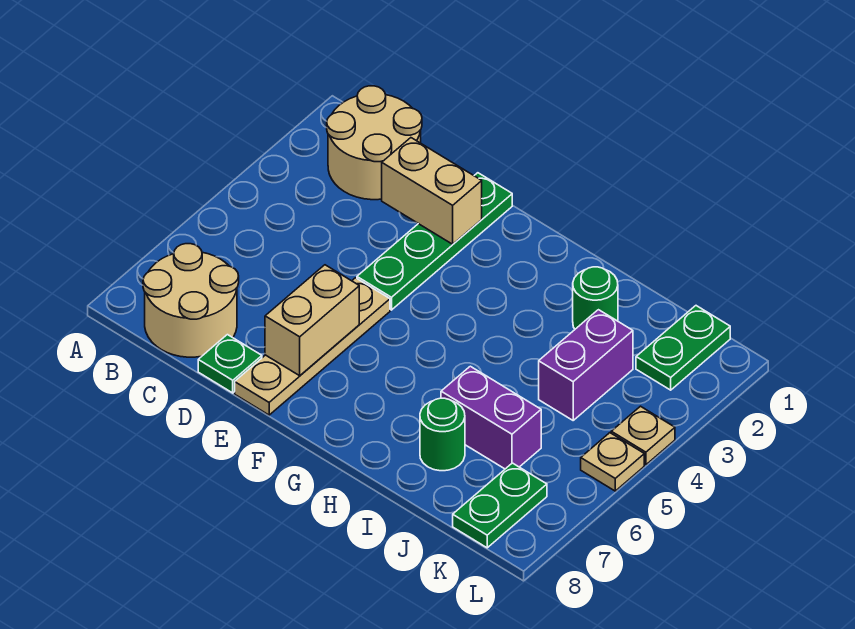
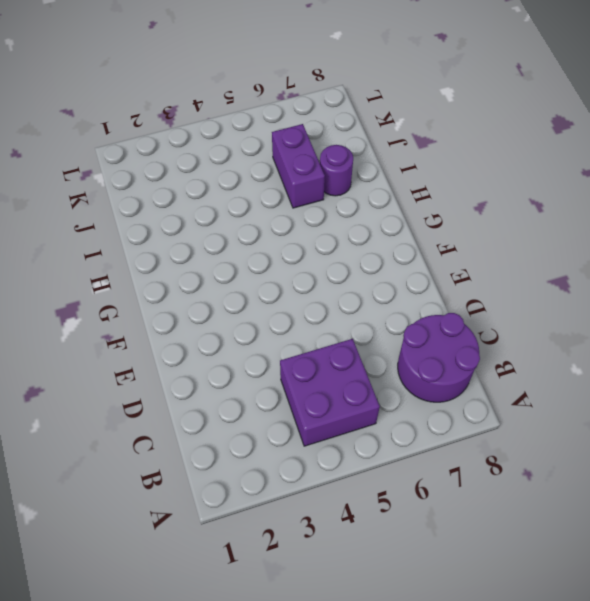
purple brick B4:C5 level 1 -> none
purple round brick B7:C8 level 1 -> tan round brick B7:C8 level 1
purple round brick I7 level 1 -> green round brick I7 level 1
none -> tan round brick B1:C2 level 1
none -> green plate D8 level 1
none -> green plate E1:E4 level 1

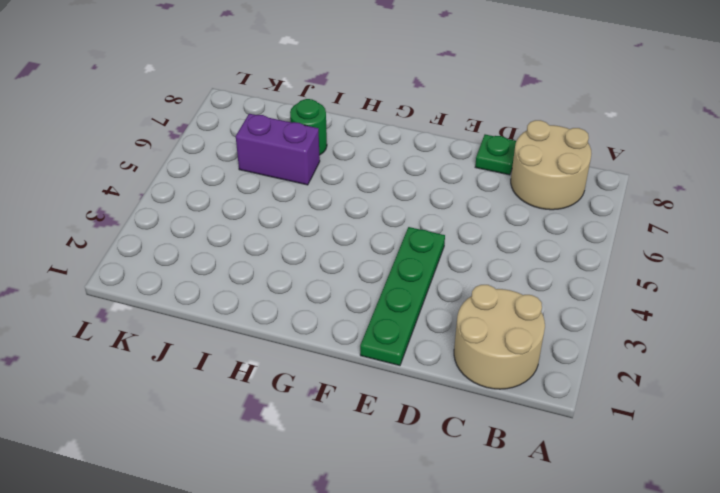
none -> tan plate E5:E8 level 1
none -> green round brick I2 level 1
none -> purple brick J3:J4 level 1

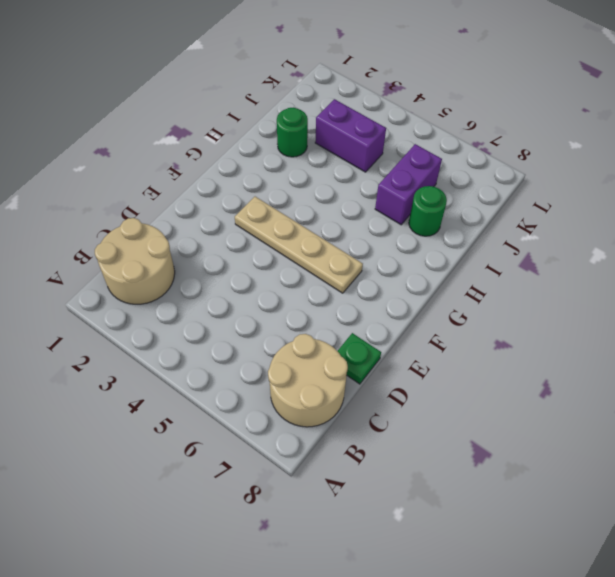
tan plate F3:F6 level 1 -> tan plate E5:E8 level 1
none -> green plate E1:E4 level 1
none -> green plate K1:K2 level 1
none -> green plate K7:K8 level 1

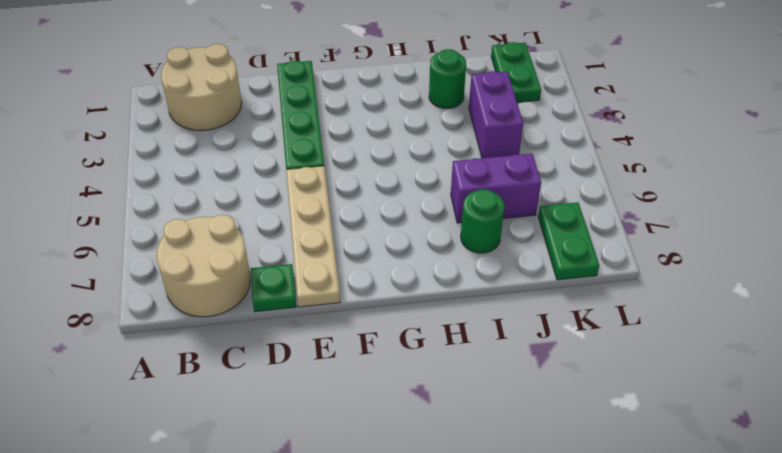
none -> tan plate L4 level 1
none -> tan plate L5 level 1
none -> tan brick D2:E2 level 2

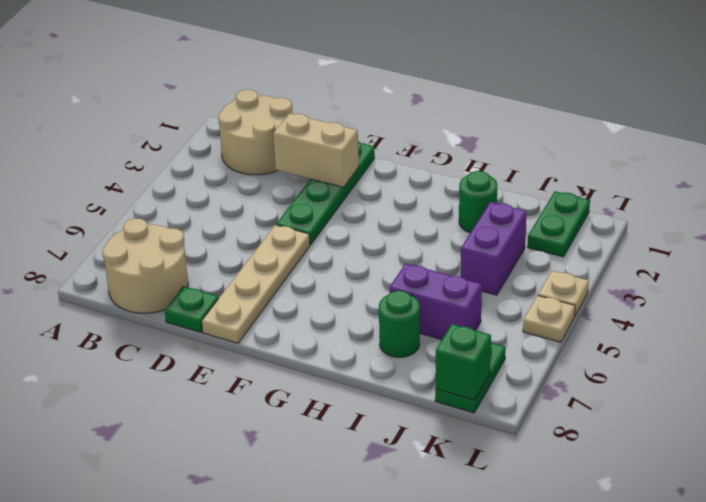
green brick K8 level 2 -> none
none -> tan brick E6:E7 level 2

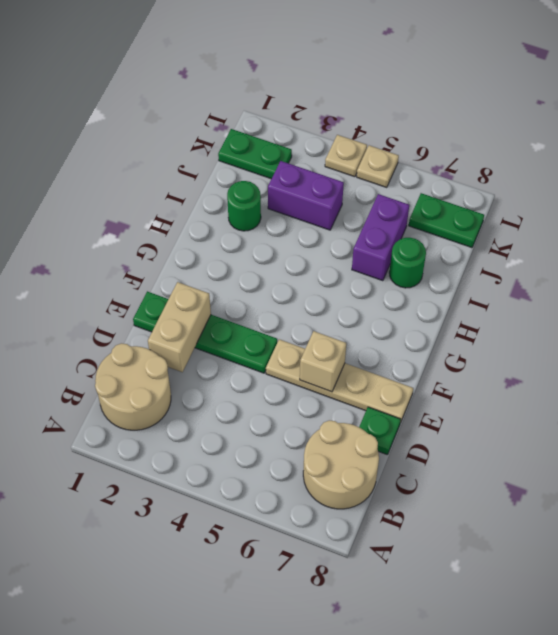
tan brick E6 level 2 -> tan brick E6:E7 level 2

